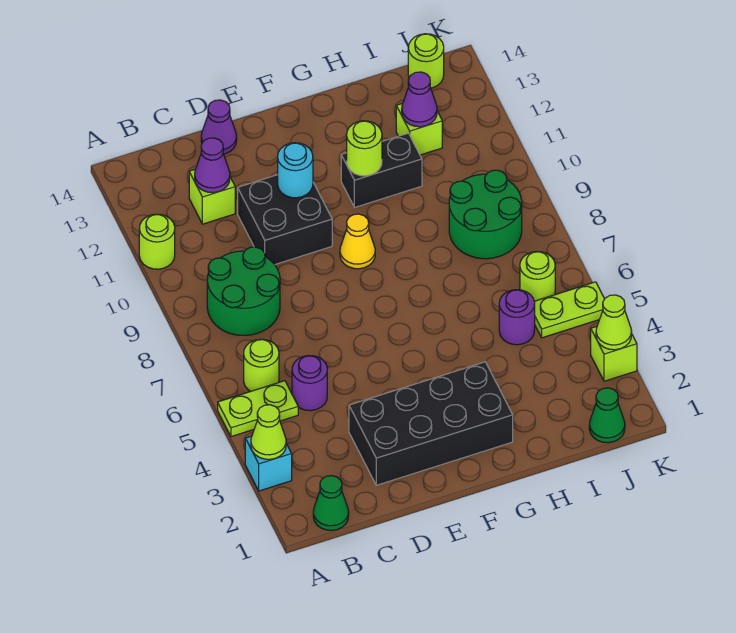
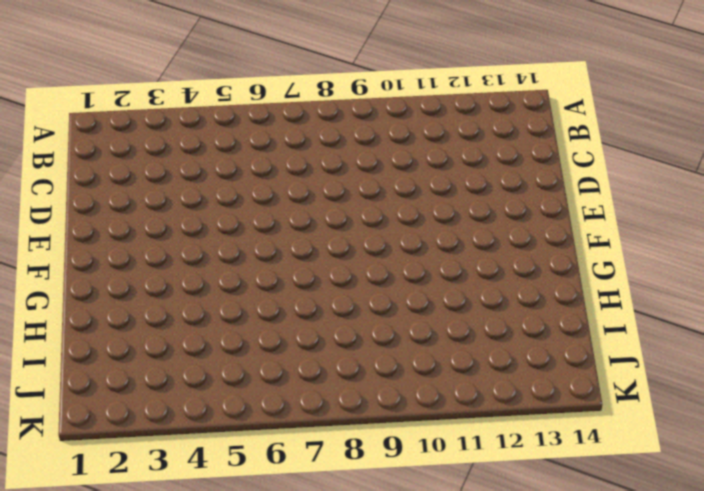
none -> cyan brick A3 level 1
none -> lime plate A5:B5 level 1
none -> lime round brick A11 level 1

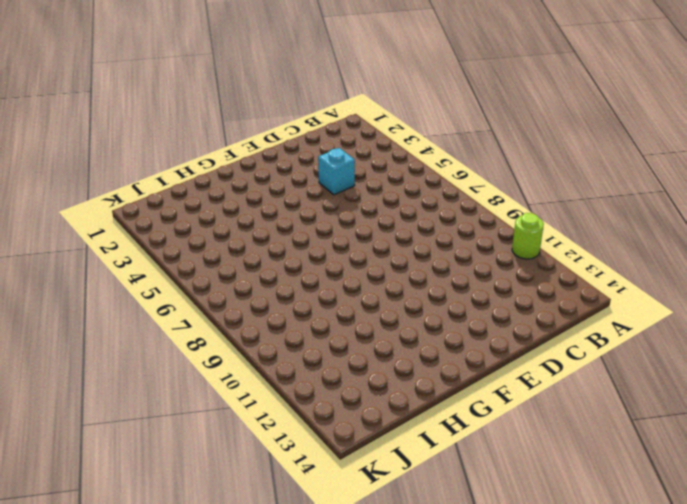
cyan brick D4 level 1 -> cyan brick A3 level 1
none -> lime plate A5:B5 level 1
none -> green cone B1 level 1
none -> lime round brick B6 level 1

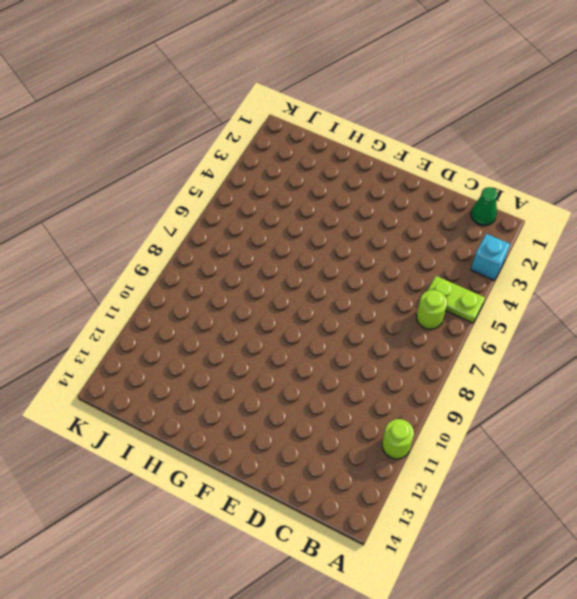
none -> green round brick B8:C9 level 1
none -> purple round brick C5 level 1
none -> lime brick C12 level 1

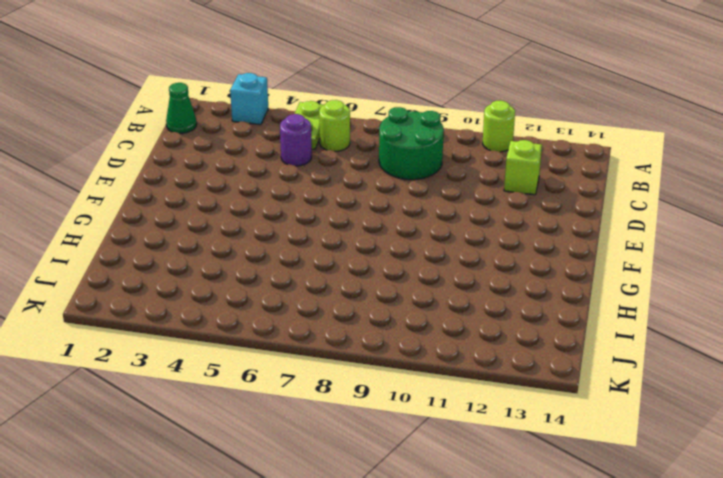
none -> black brick D2:G3 level 1
none -> black brick D10:E11 level 1
none -> purple cone D14 level 1

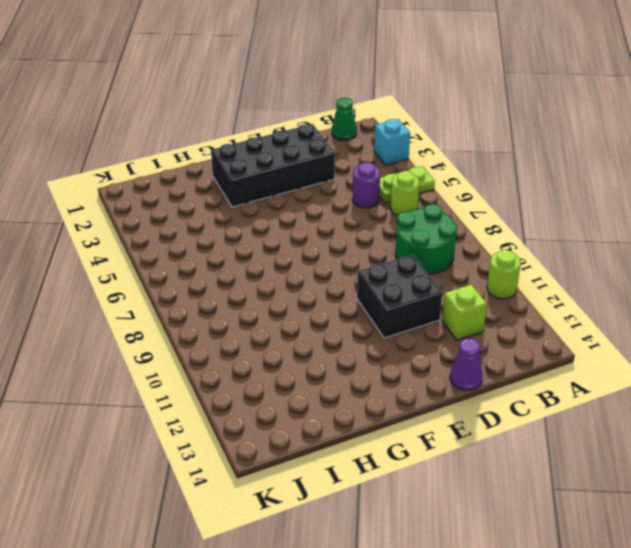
none -> yellow cone F9 level 1
none -> black brick G11:H11 level 1
none -> purple round brick I5 level 1

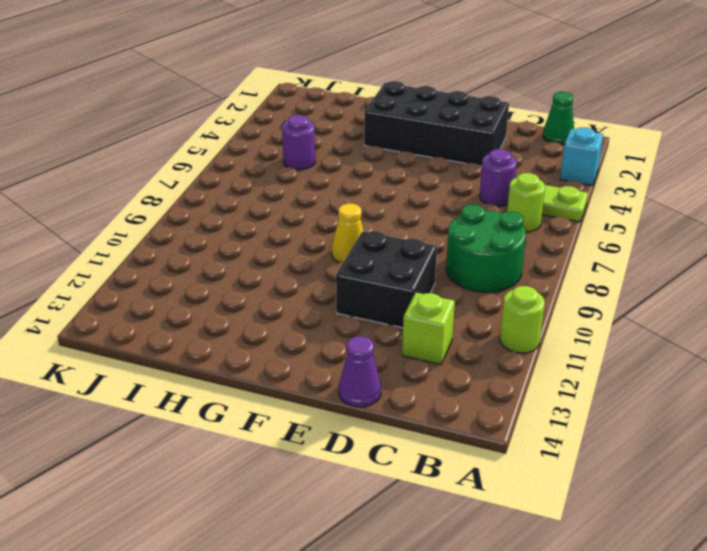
none -> black brick G11:H11 level 1
none -> green round brick I8:J9 level 1
none -> lime brick I12 level 1

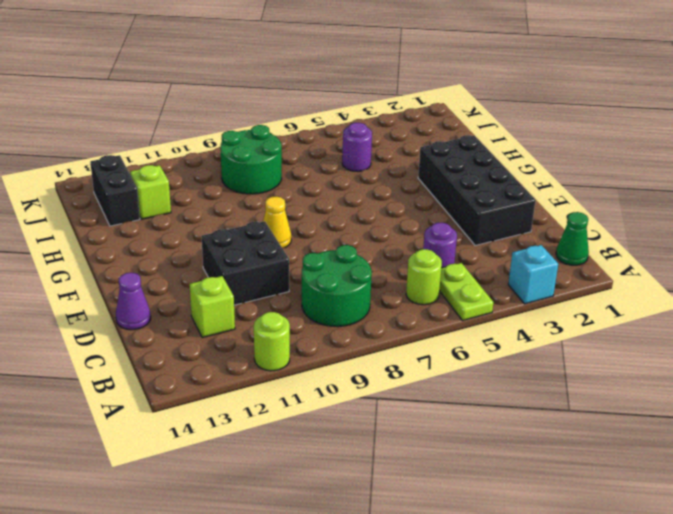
black brick I13:J13 level 1 -> black brick G11:H11 level 1
none -> green cone J1 level 1
none -> lime plate J5:K5 level 1
none -> lime round brick J6 level 1

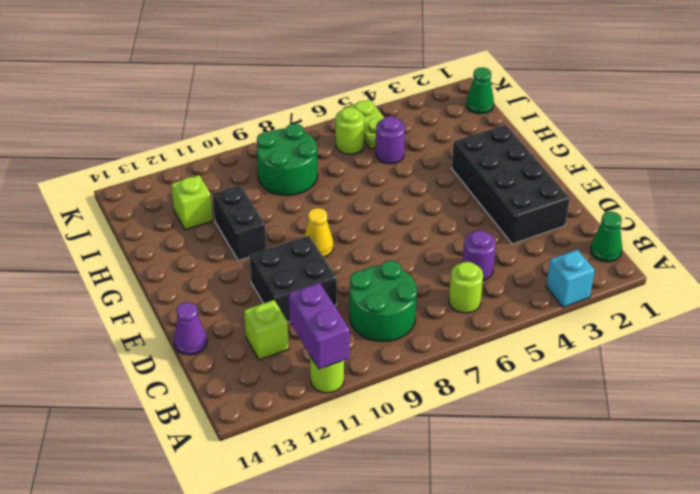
purple brick A11:B11 level 2 -> none
none -> lime plate A5:B5 level 1
none -> lime round brick J14 level 1
none -> lime brick K3 level 1

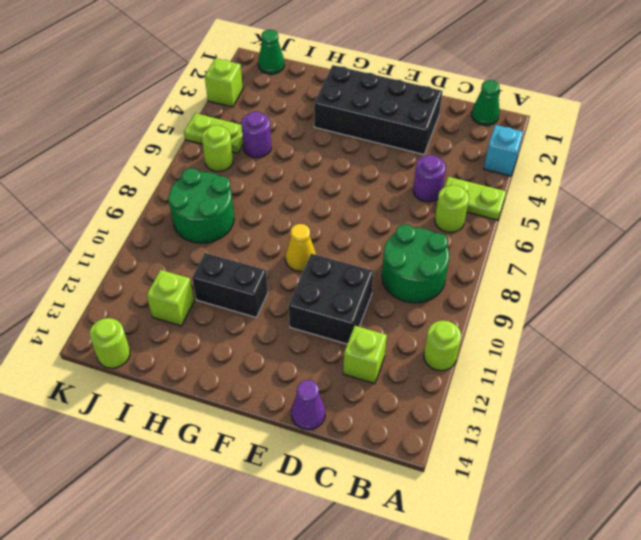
none -> lime cone A3 level 2
none -> purple cone C12 level 2
none -> cyan round brick E11 level 2

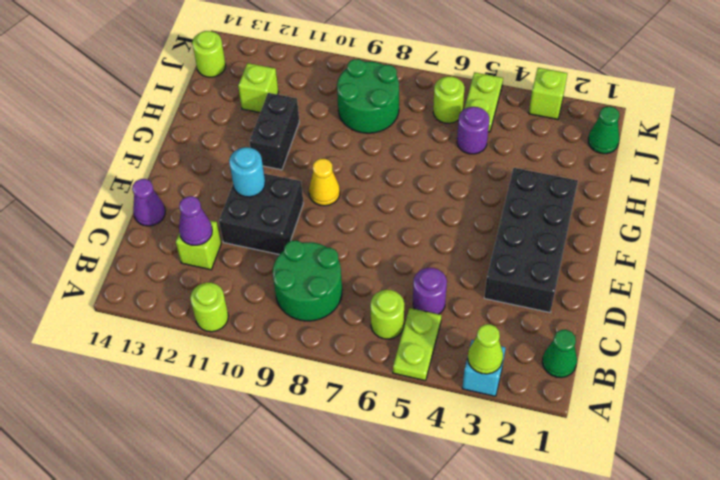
none -> lime round brick G11 level 2
none -> purple cone I12 level 2
none -> lime cone K3 level 2

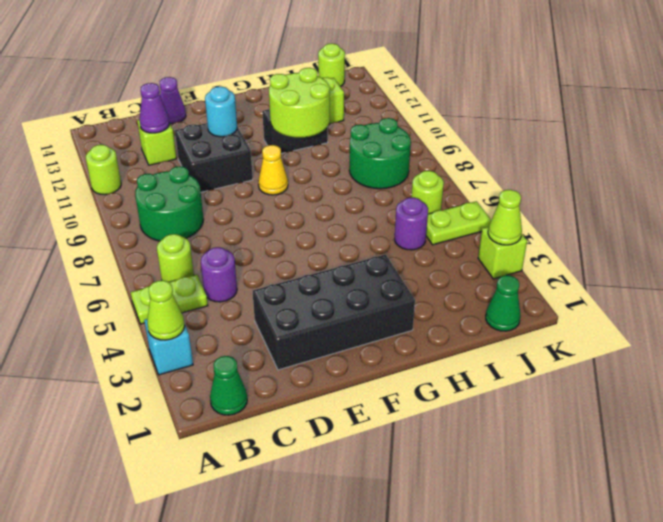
lime round brick G10:H11 level 2 -> lime round brick G11 level 2
none -> purple cone I12 level 2

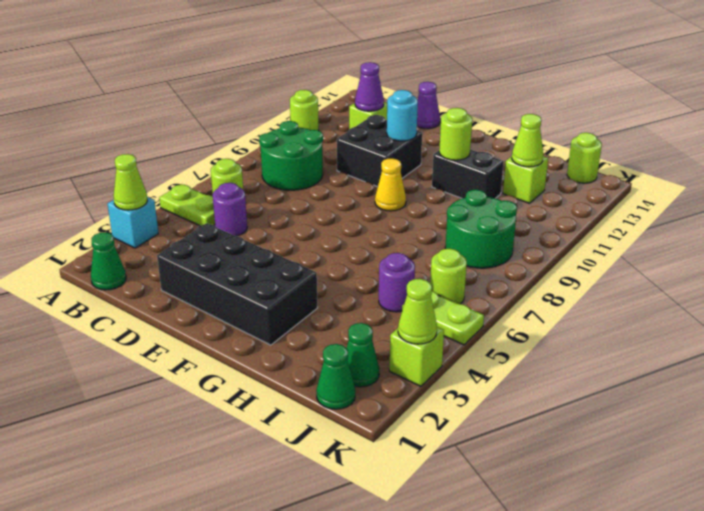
lime cone I12 level 2 -> purple cone I12 level 2
green cone J2 level 1 -> none

